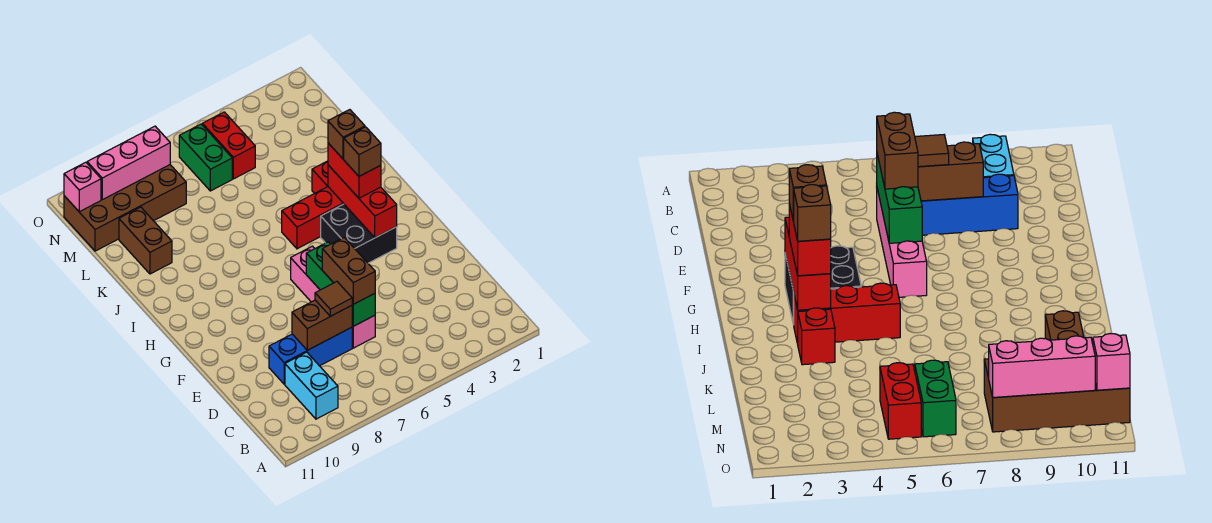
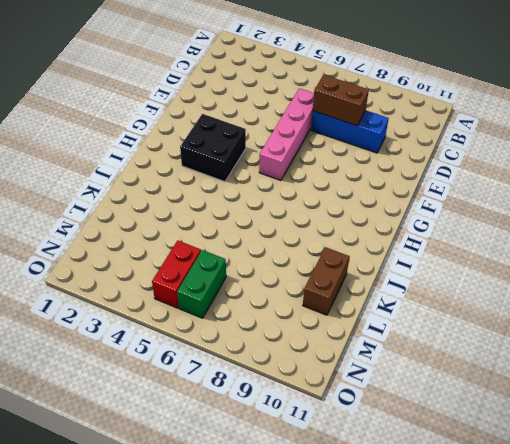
none -> cyan brick B9:C9 level 1
none -> red brick I3:I5 level 1
none -> red brick J3 level 1

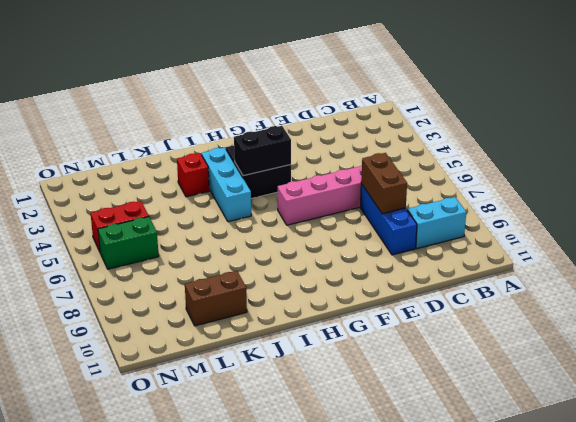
black brick G4:H4 level 2 -> none
cyan brick I3:I5 level 1 -> red brick I3:I5 level 1
none -> brown brick M8:N11 level 1
none -> green brick D6:F6 level 2
none -> red brick G3:I3 level 2

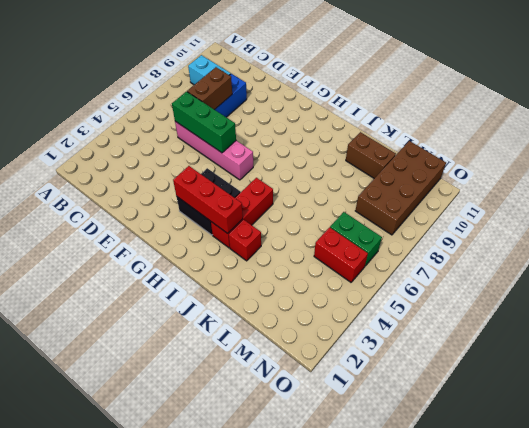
none -> pink brick N8:N10 level 2
none -> pink brick N11 level 2
none -> brown brick D6:E6 level 3

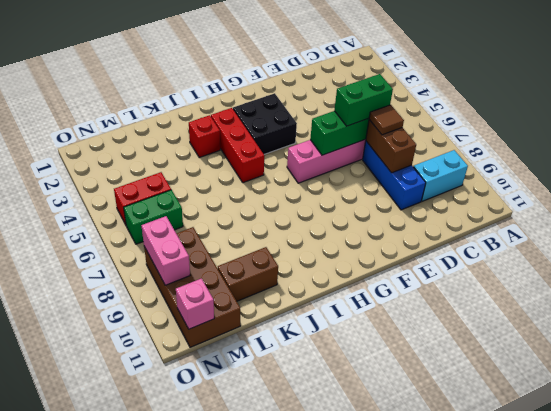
green brick D6:E6 level 3 -> brown brick D6:E6 level 3
pink brick N8:N9 level 2 -> pink brick N8:N10 level 2
none -> red brick G3:I3 level 2
none -> red brick H3:I3 level 3
none -> brown brick H3 level 4

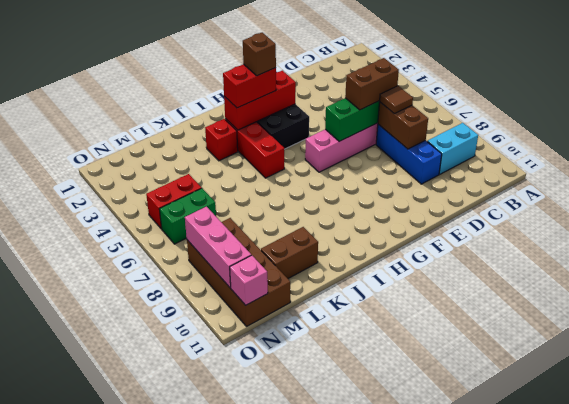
none -> brown brick I3 level 4

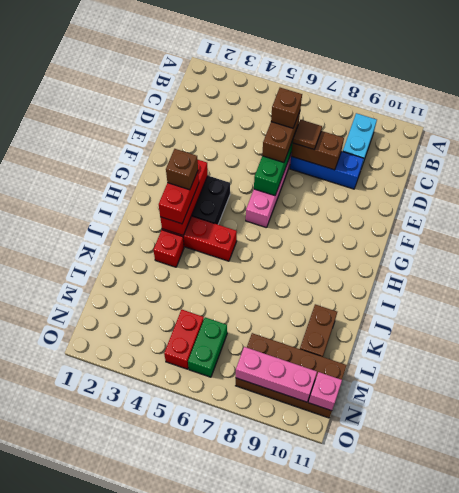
brown brick D6 level 4 -> brown brick I3 level 4

